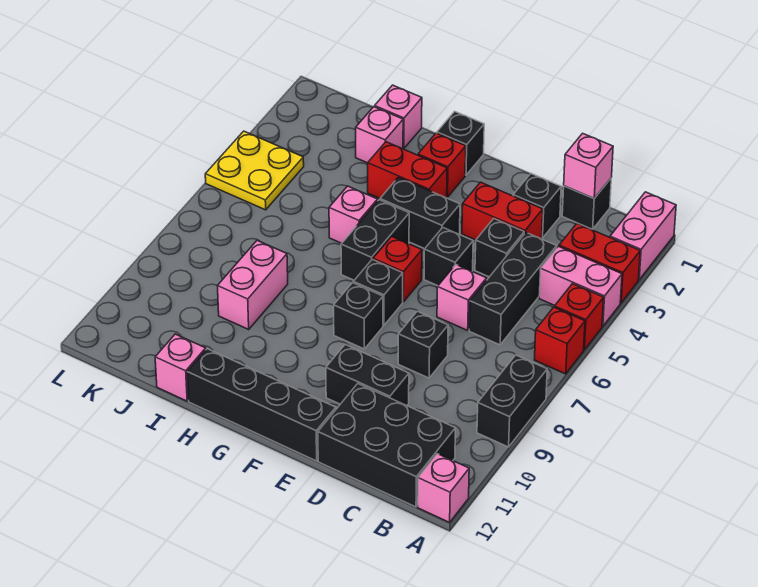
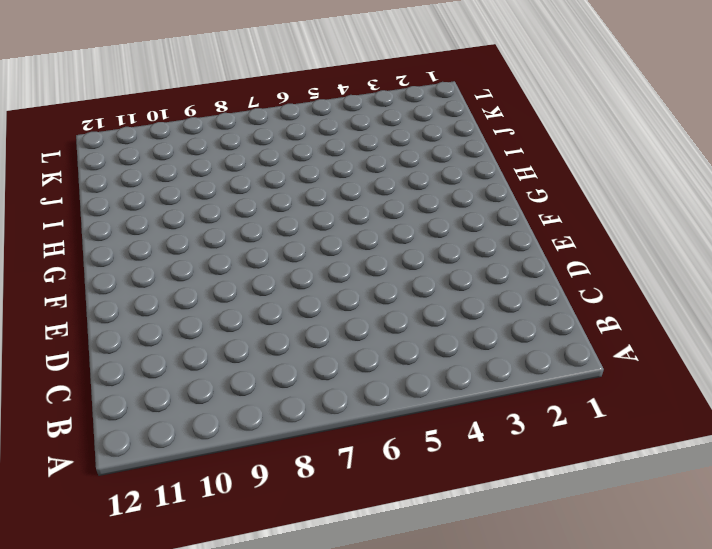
none -> pink brick A1:A2 level 1
none -> red brick A3:B3 level 1
none -> pink brick A4:B4 level 1
none -> red brick A5 level 1

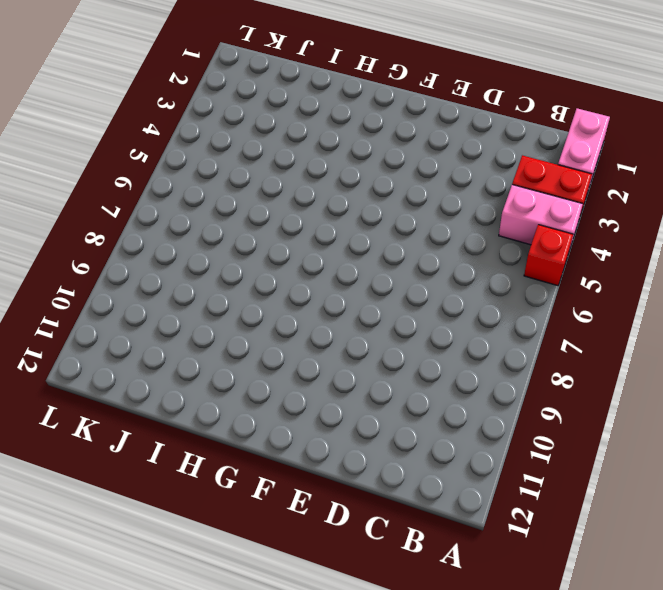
none -> red brick A6 level 1
none -> black brick A8:A9 level 1
none -> pink brick A12 level 1
none -> black brick B11:D12 level 1

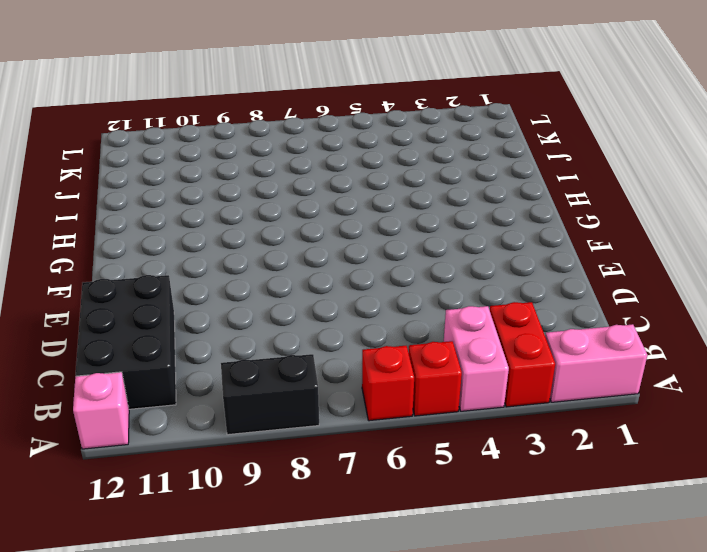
none -> black brick C1 level 1
none -> black brick C4:C6 level 1
none -> black brick D2 level 1
none -> red brick D3:E3 level 1

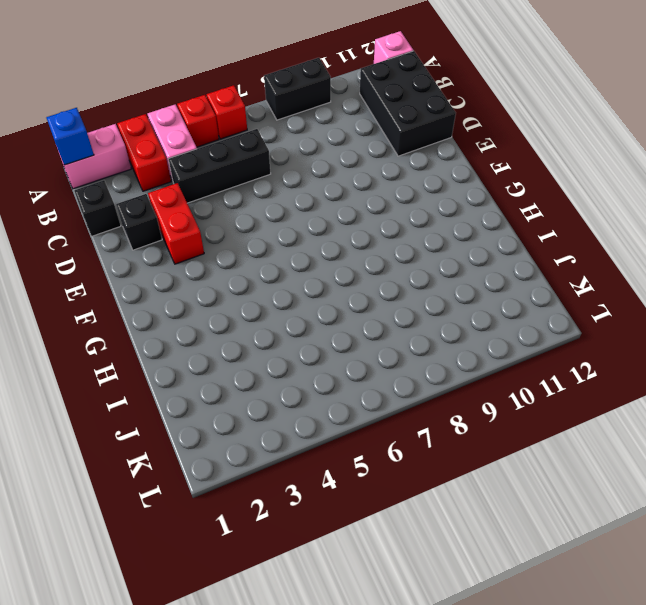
blue brick A1 level 2 -> none
none -> black brick D4 level 1
none -> pink brick D6 level 1
none -> black brick D8 level 1
none -> black brick D10:E10 level 1

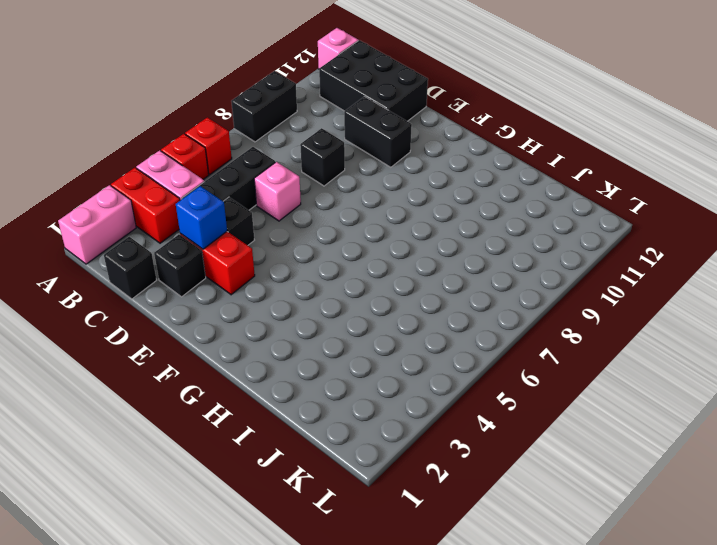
blue brick D3 level 2 -> none
none -> black brick E5 level 1
none -> black brick E12:H12 level 1
none -> black brick F4:G4 level 1
none -> red brick F6 level 1

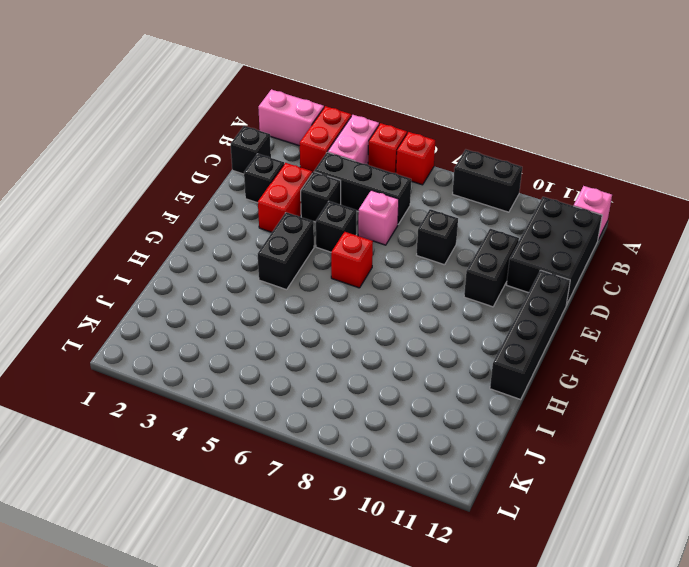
none -> black brick F7 level 1
none -> black brick F8 level 1
none -> black brick G1 level 1
none -> red brick G2 level 1

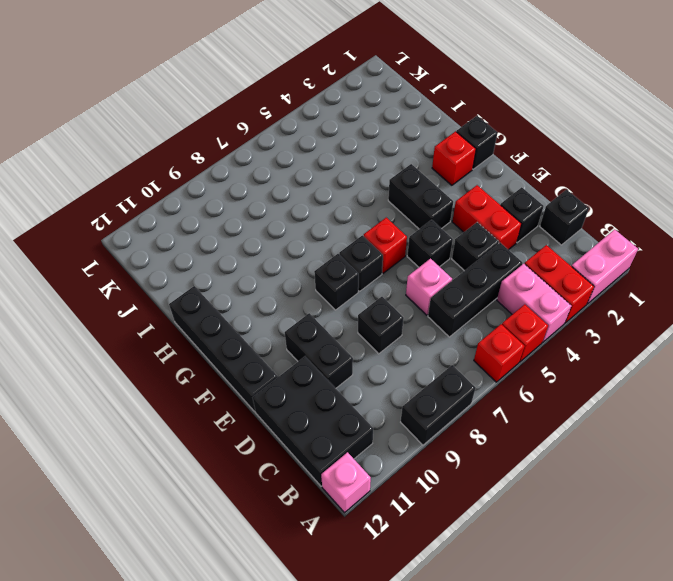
none -> red brick G3:H3 level 1
none -> black brick G5:G6 level 1
none -> pink brick H5 level 1
none -> pink brick I1 level 1

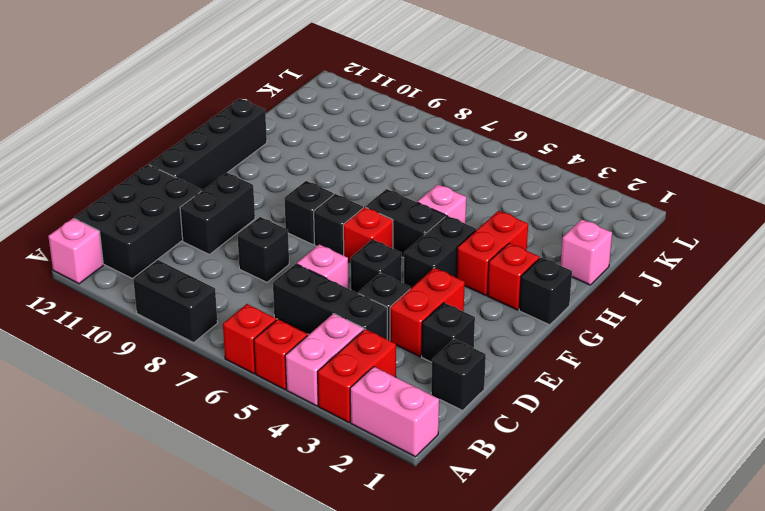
none -> pink brick I2 level 1
none -> pink brick I8:I9 level 1
none -> pink brick I12 level 1
none -> yellow plate K4:L5 level 1

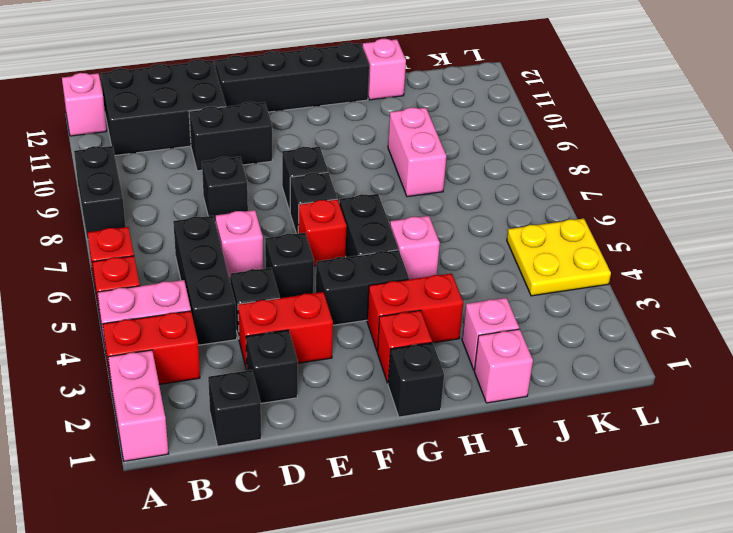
none -> pink brick C1 level 2

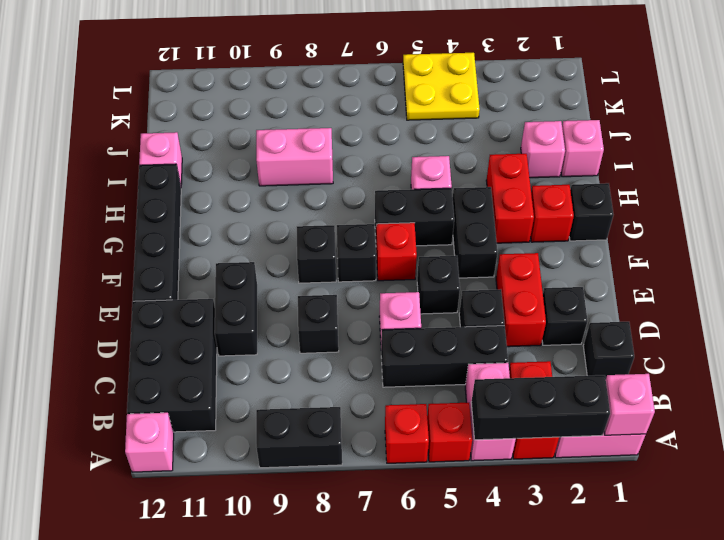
pink brick A1 level 2 -> pink brick C1 level 2
black brick A2:A4 level 2 -> none

